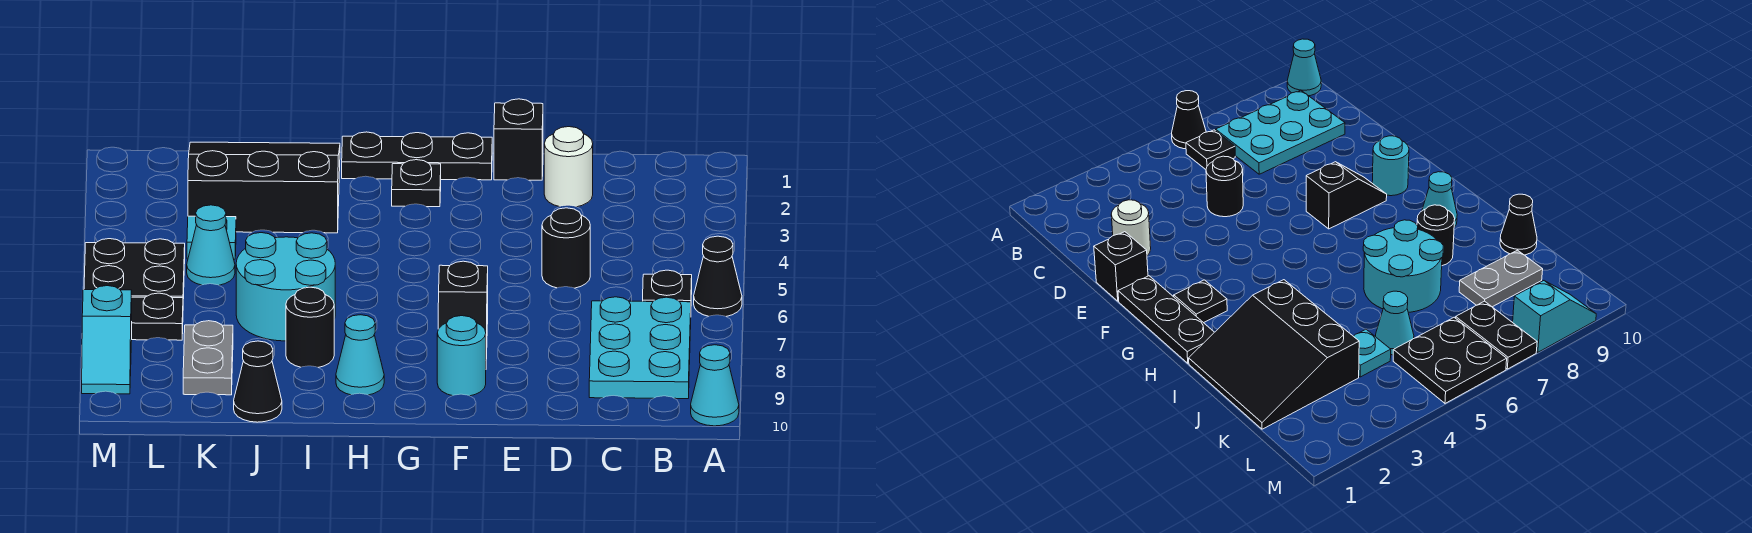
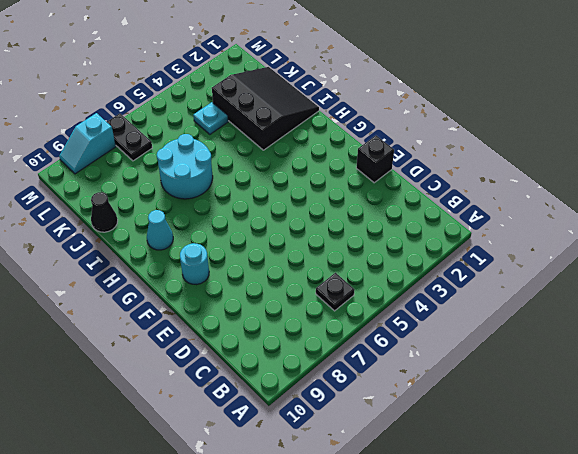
none -> black cone A6 level 1
none -> cyan cone A10 level 1
none -> cyan plate B7:C9 level 1

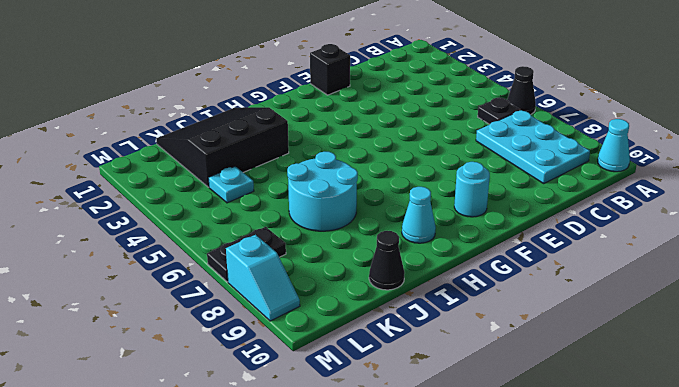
none -> white round brick D2 level 1
none -> black round brick D5 level 1
none -> black plate F1:H1 level 1

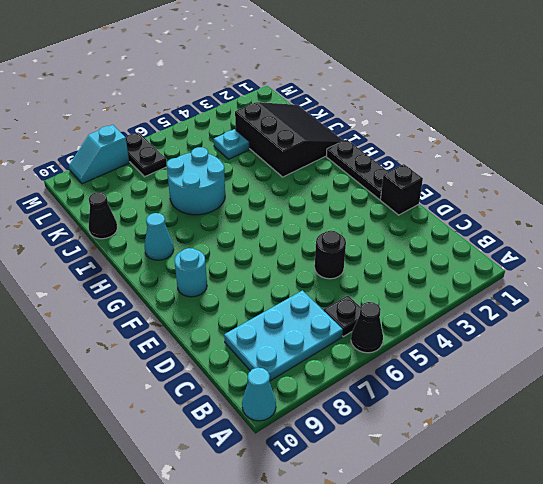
none -> white round brick D2 level 1
none -> black slope F7:F8 level 1 top 7
none -> black plate G2 level 1

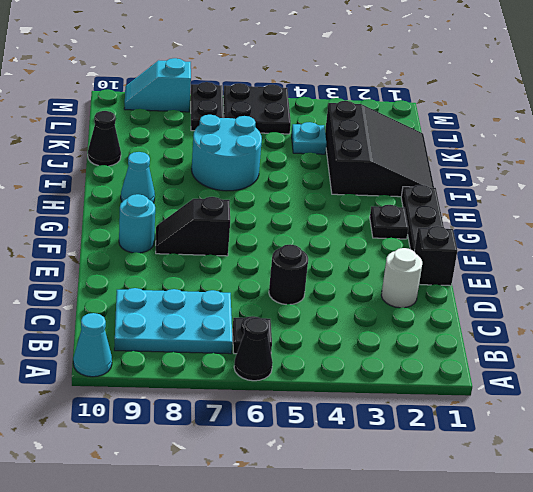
none -> black round brick I8 level 1
none -> cyan cone K5 level 1
none -> grey plate K8:K9 level 1

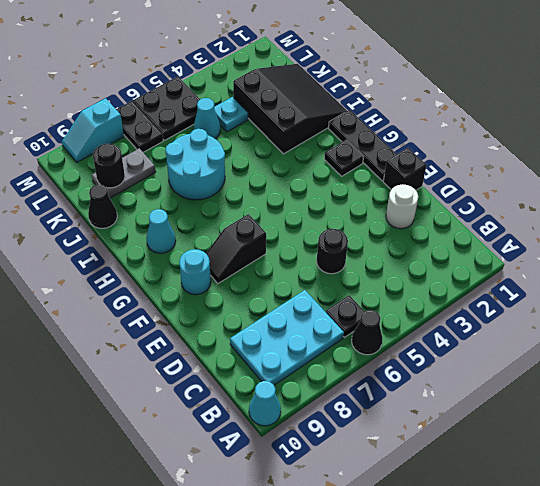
black round brick K9 level 2 -> black round brick I8 level 1

